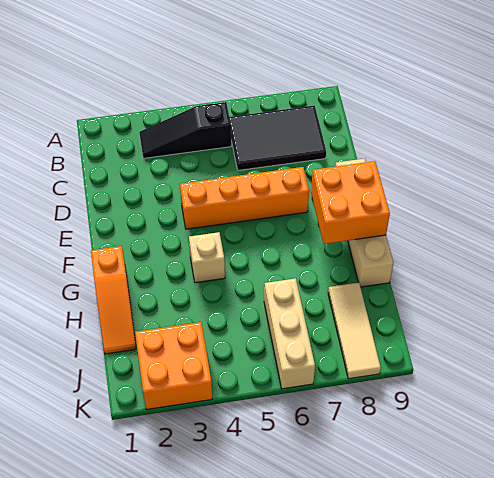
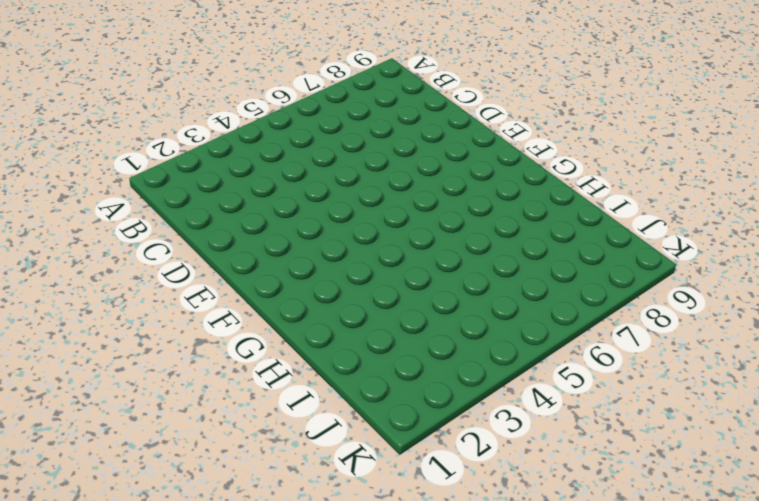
none -> black slope B3:B5 level 1 top 5
none -> black tile B6:C8 level 1

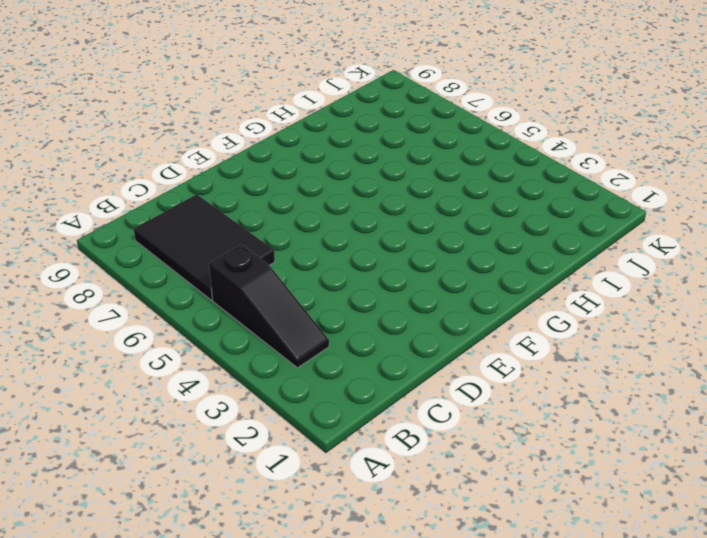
none -> orange brick E4:E7 level 1
none -> tan brick E9:H9 level 1

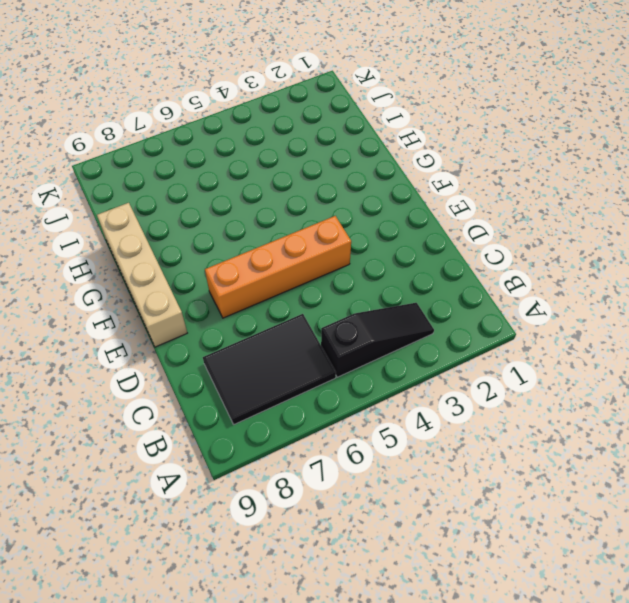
none -> orange slope G1:I1 level 1 top G
none -> tan brick G4 level 1

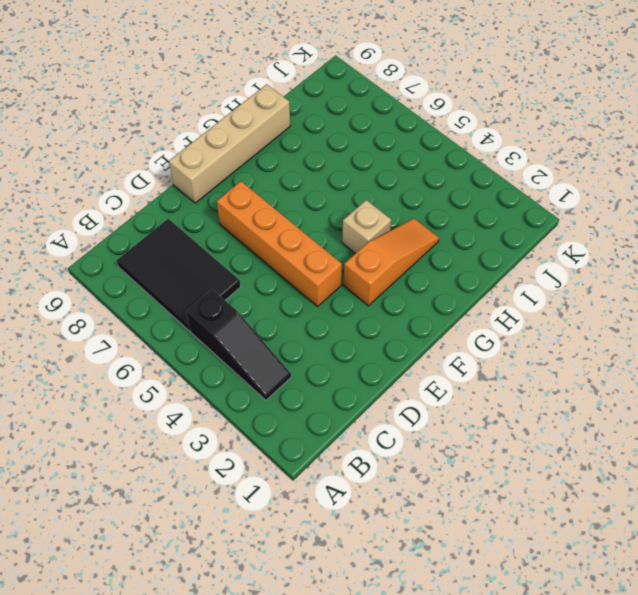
orange slope F3:H3 level 1 top F -> orange slope G1:I1 level 1 top G
none -> tan brick I6:K6 level 1
none -> tan tile I8:K8 level 1

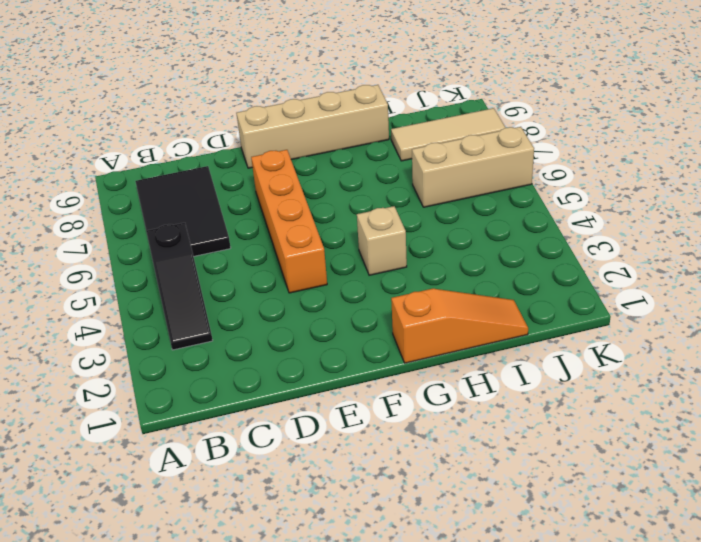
none -> orange brick J2:K3 level 1
none -> orange brick F8:G9 level 2

